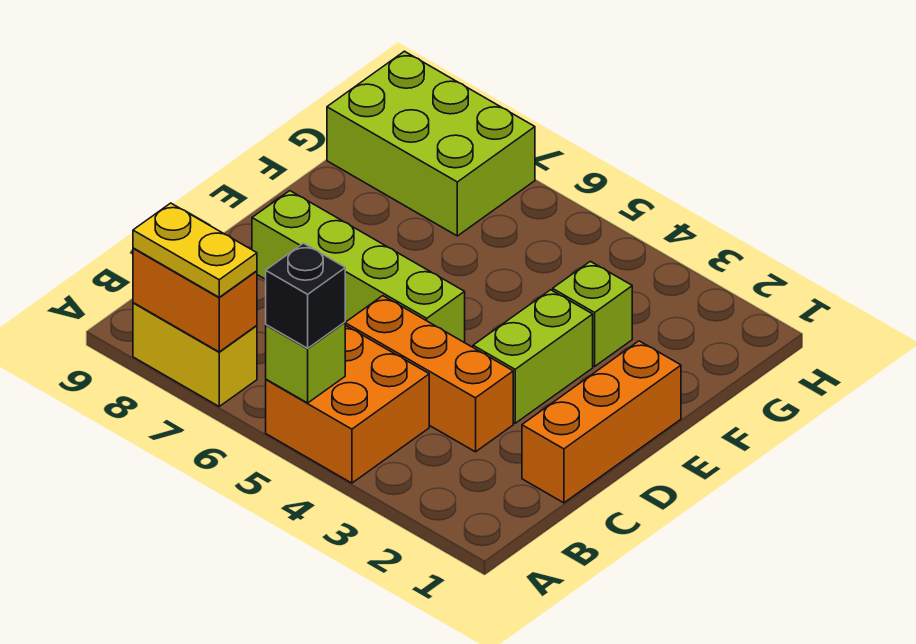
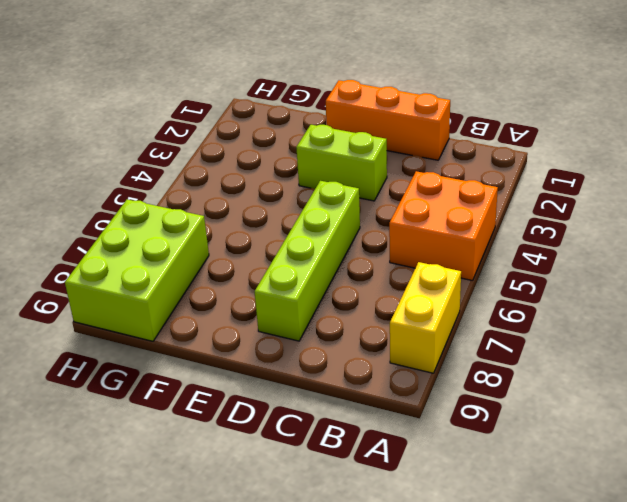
none -> orange brick C3:C5 level 1
none -> lime brick F3 level 1
none -> lime brick A5 level 2

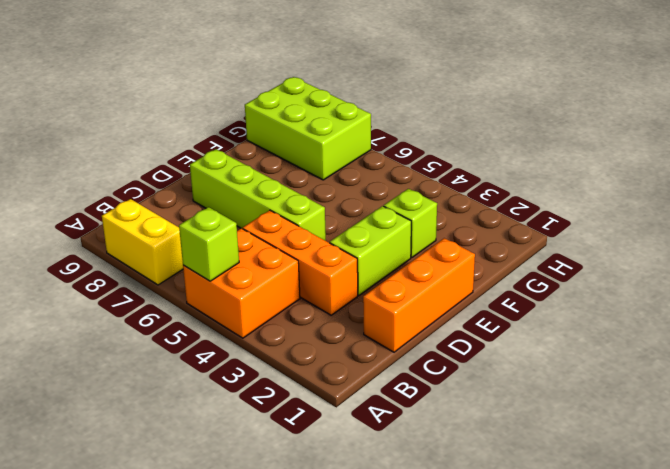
none -> orange brick A7:A8 level 2
none -> black brick A5 level 3
none -> yellow plate A7:A8 level 3

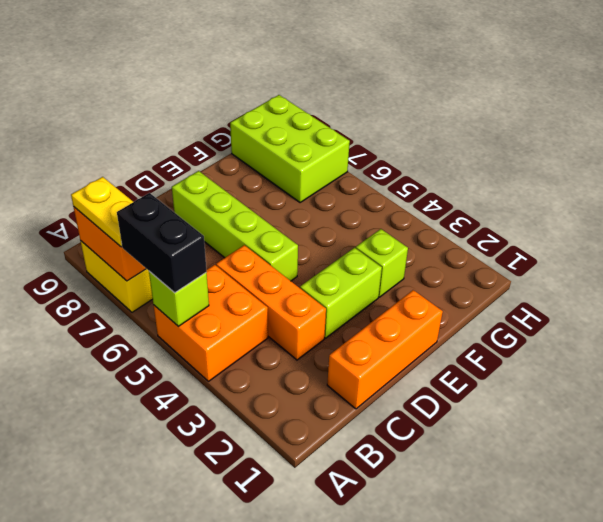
black brick A5:A6 level 3 -> black brick A5 level 3

